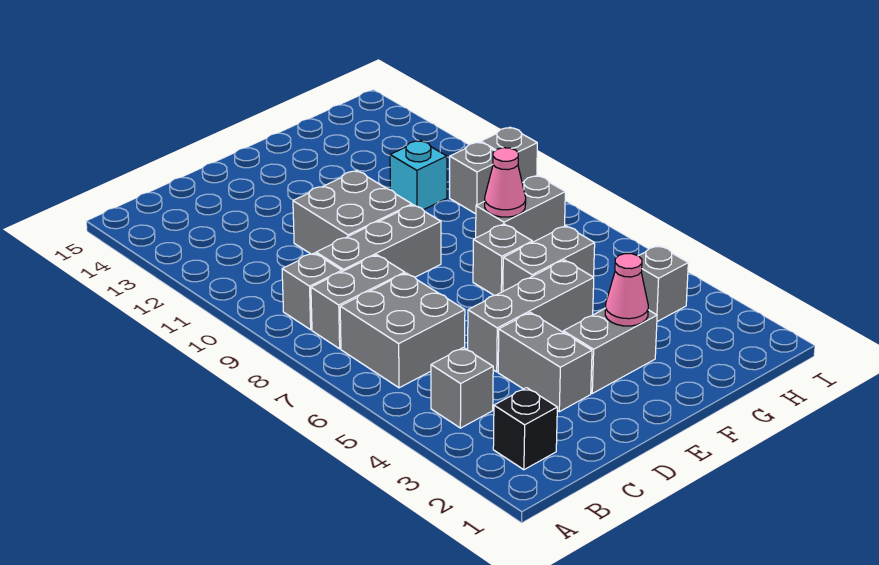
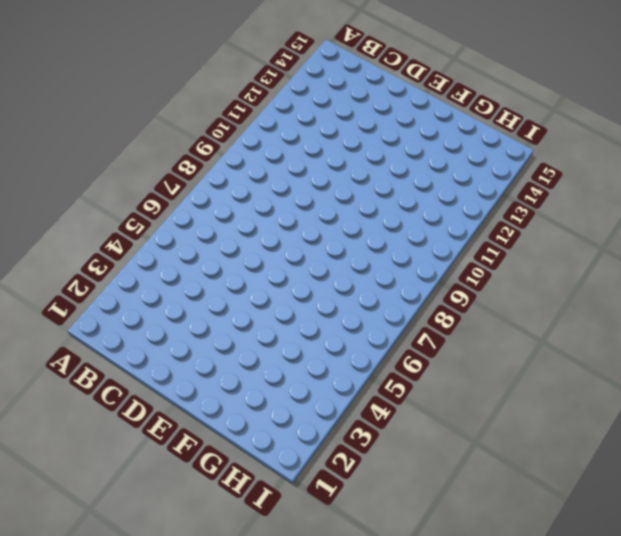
none -> black brick B2 level 1
none -> grey brick B4 level 1
none -> grey brick B6:C7 level 1

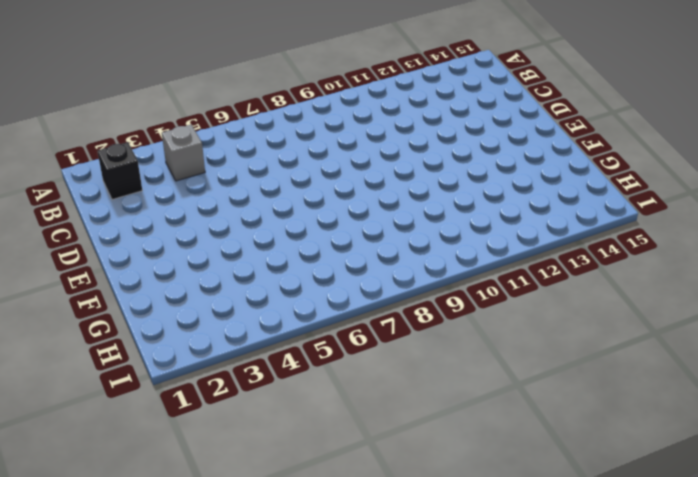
none -> grey brick B6:C7 level 1
none -> grey brick B8:C8 level 1
none -> grey brick B9 level 1

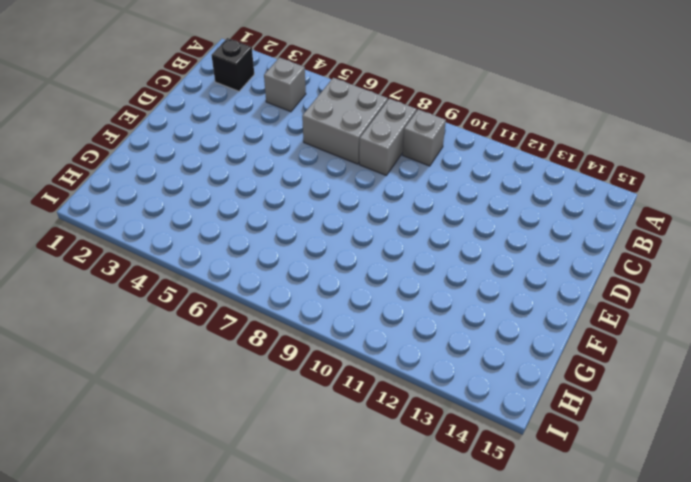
none -> grey brick C9:E9 level 1
none -> grey brick D3:D4 level 1
none -> grey brick D5:F5 level 1

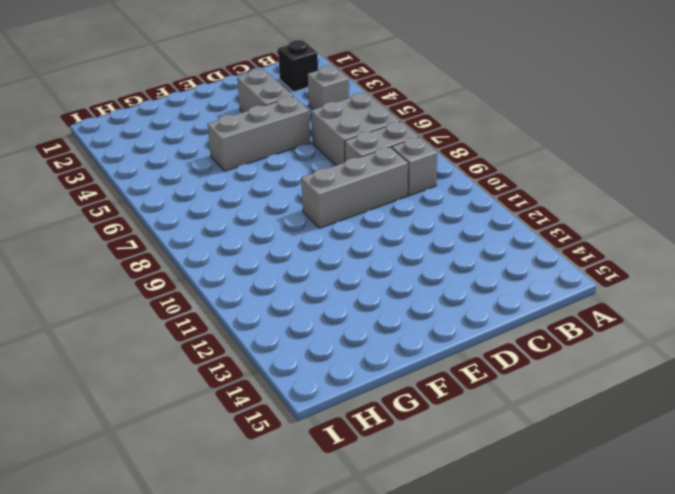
none -> grey brick D10:E11 level 1
none -> grey brick E3:F3 level 1
none -> grey brick F6:G6 level 1

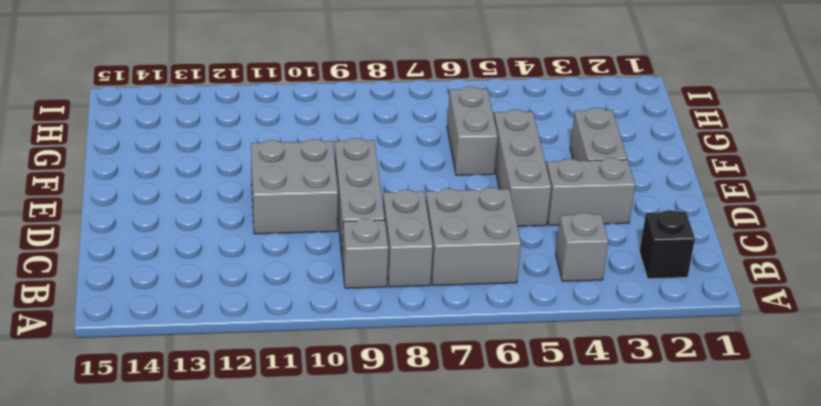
none -> grey brick F7 level 1
none -> grey brick G8:H8 level 1
none -> cyan brick G11 level 1

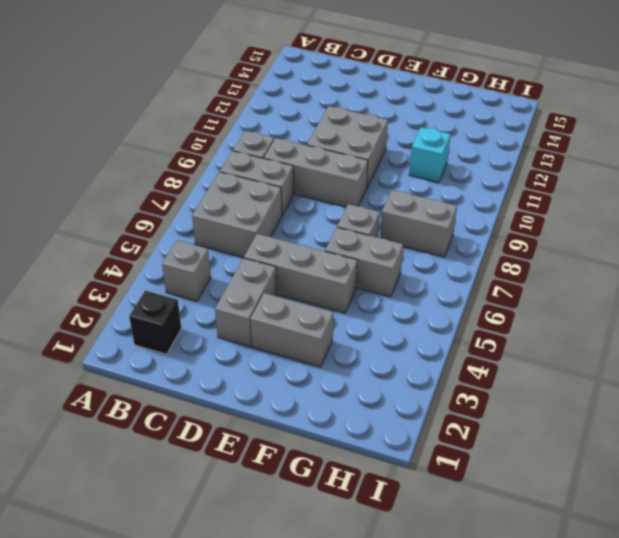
none -> grey brick H4 level 1
none -> grey brick H10 level 1
none -> grey brick I10 level 1

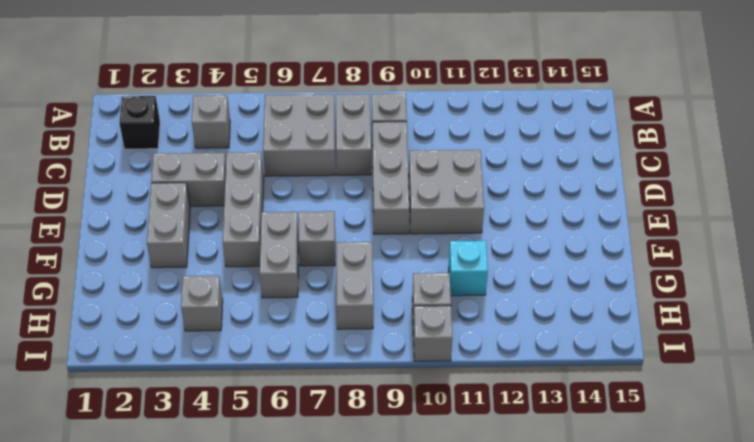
none -> pink cone F3 level 2
none -> pink cone G8 level 2

